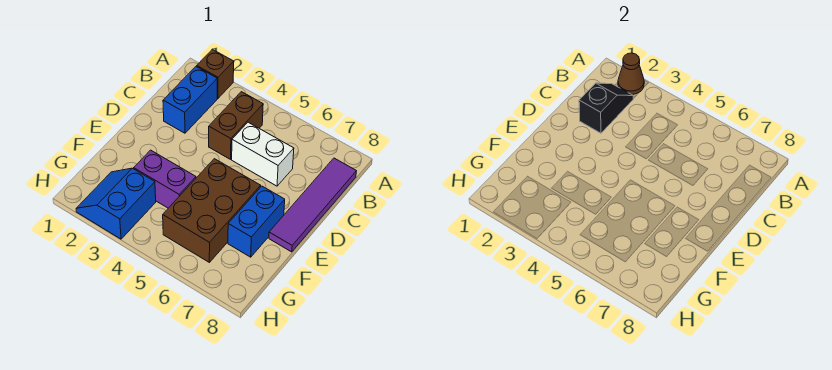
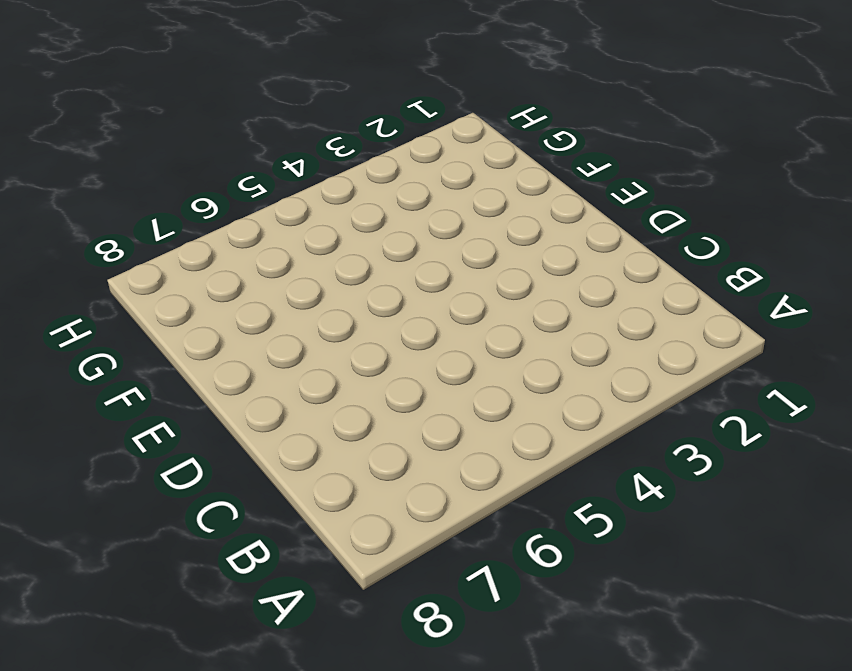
none -> brown brick A2 level 1
none -> blue brick B2:C2 level 1

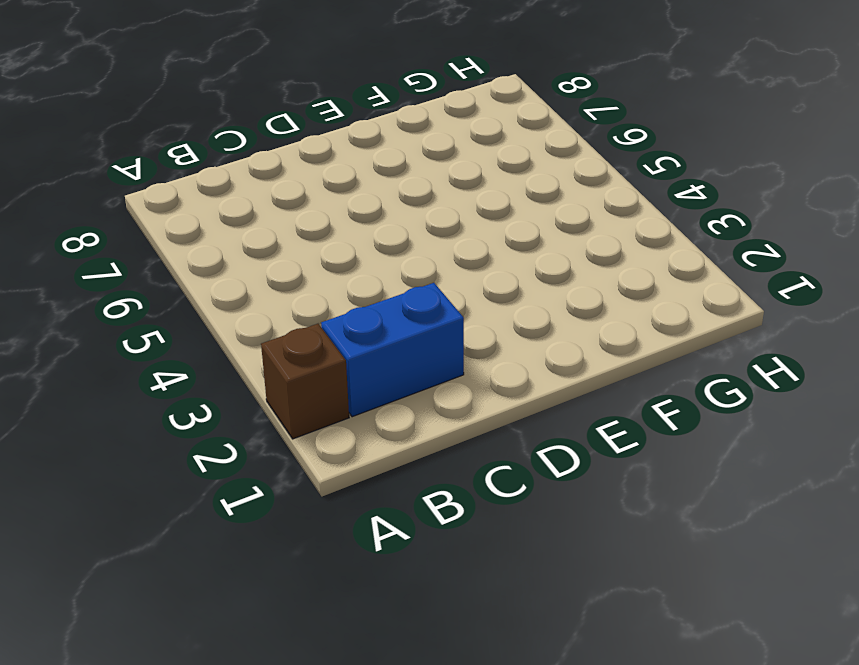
none -> brown brick B4:C4 level 1
none -> purple tile B8:E8 level 1

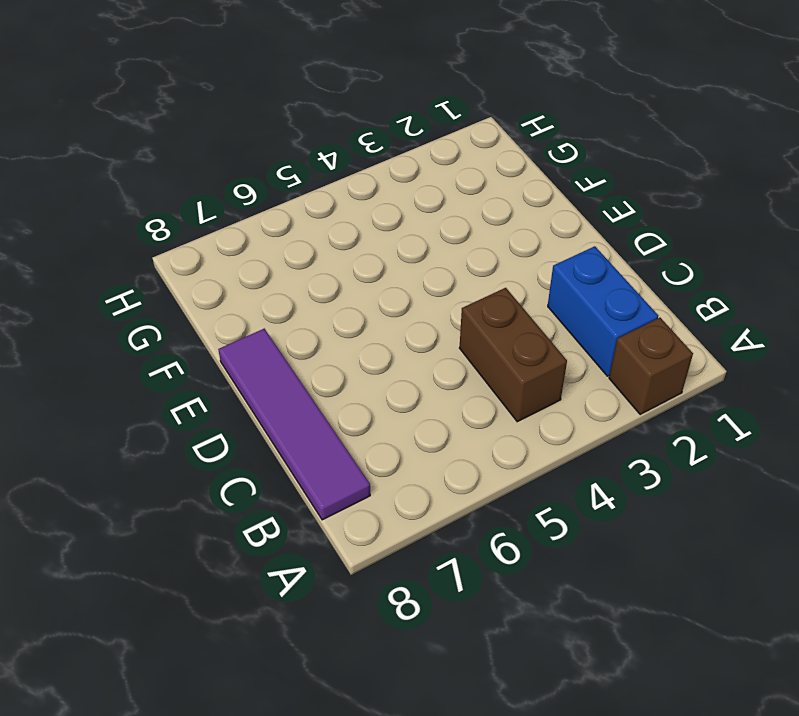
none -> white brick C5:C6 level 1
none -> brown brick E5:G6 level 1

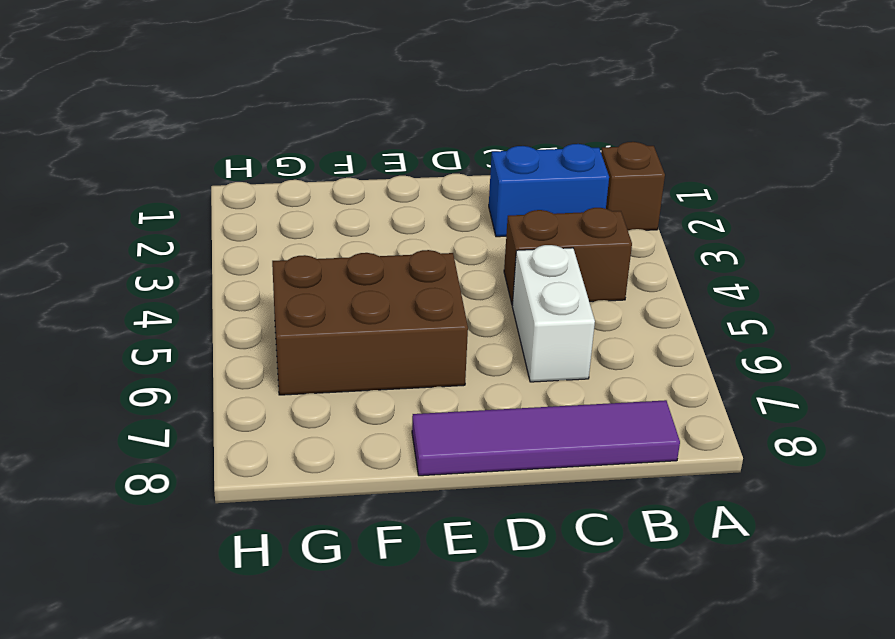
none -> blue brick E7:F7 level 1
none -> purple brick F3:F4 level 1

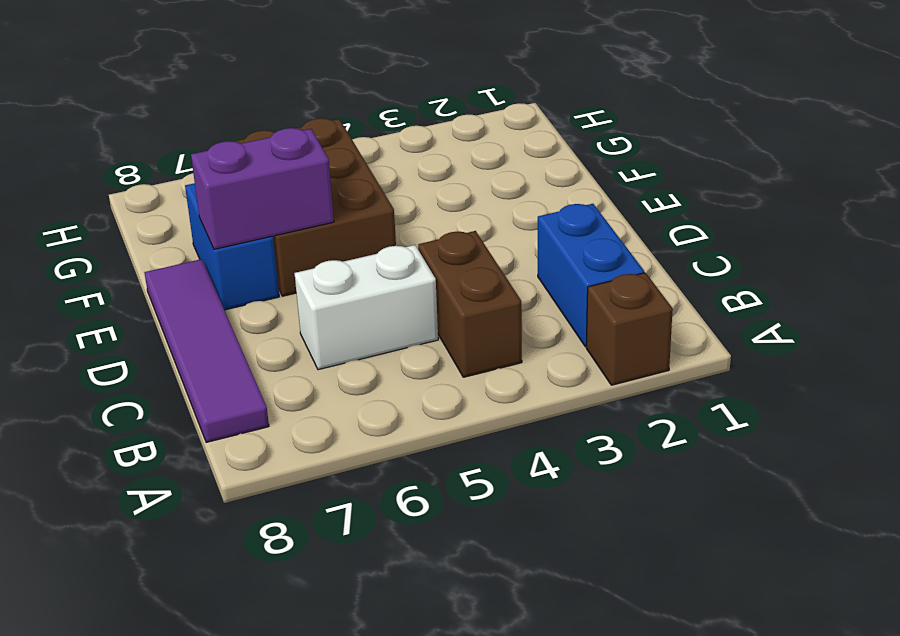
purple brick E6:E7 level 2 -> purple brick F3:F4 level 1
none -> blue slope G2:H3 level 1 top 3
none -> brown cone A2 level 2

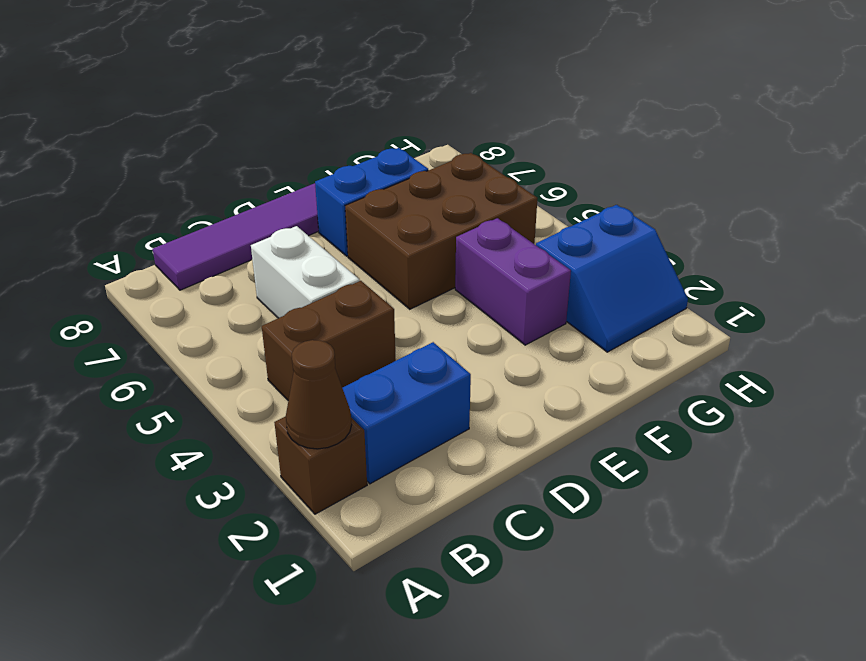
none -> black slope B2:C2 level 2 top C

